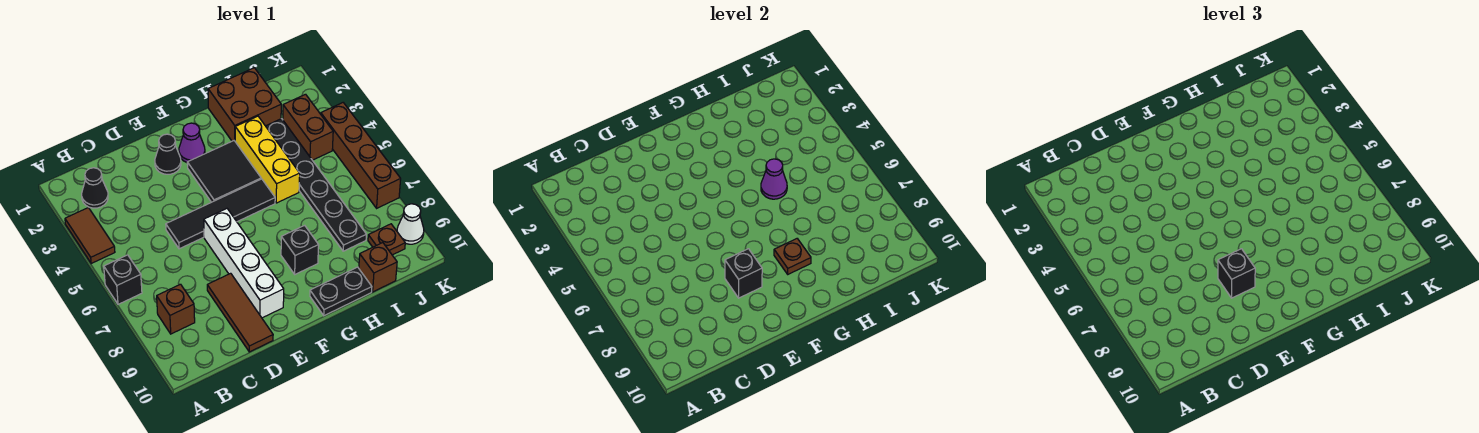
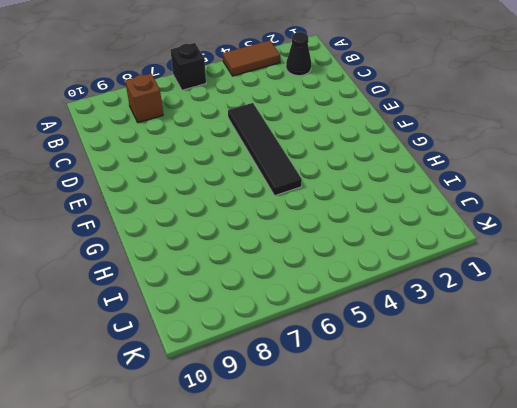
none -> brown tile D8:D10 level 1
none -> black cone E2 level 1
none -> white brick E6:E9 level 1

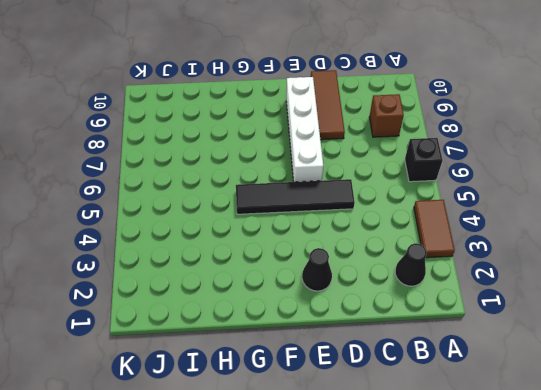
none -> purple cone F2 level 1
none -> black tile F3:G4 level 1
none -> black brick G8 level 1

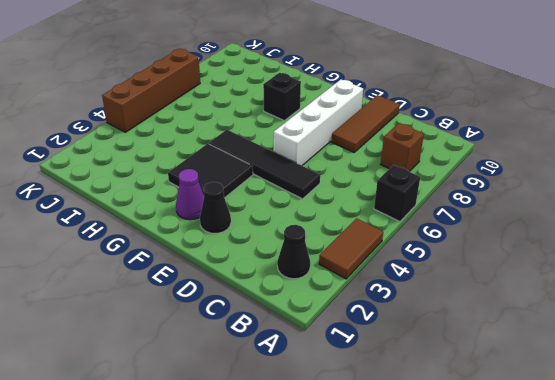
none -> black plate G10:H10 level 1
none -> brown brick H1:I2 level 1
none -> yellow brick H3:H5 level 1

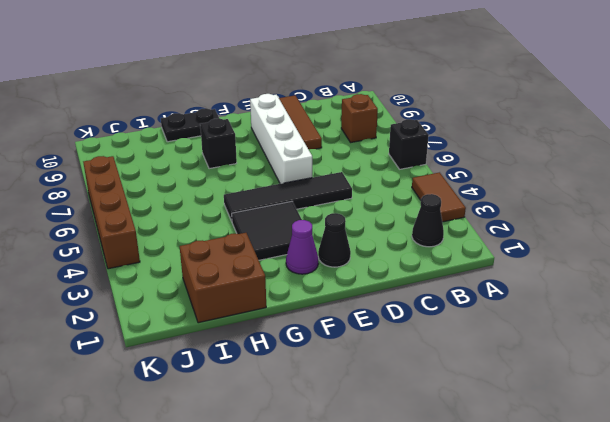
none -> yellow brick H3:H5 level 1
none -> black plate I3:I8 level 1
none -> brown brick I10 level 1

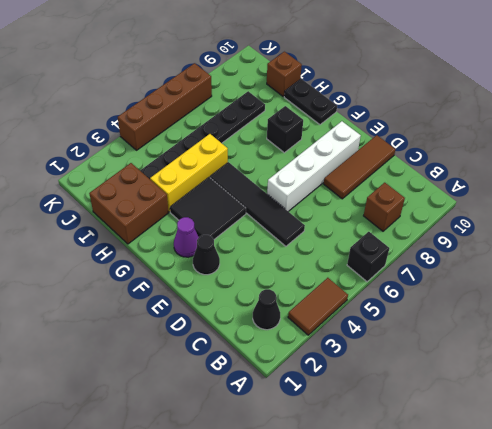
none -> brown brick J3:J4 level 1
none -> brown plate J9 level 1
none -> white cone K9 level 1

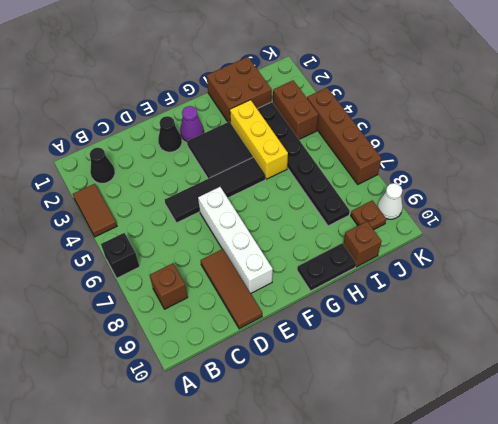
none -> black brick G8 level 1
none -> black brick E8 level 2
none -> brown plate G8 level 2

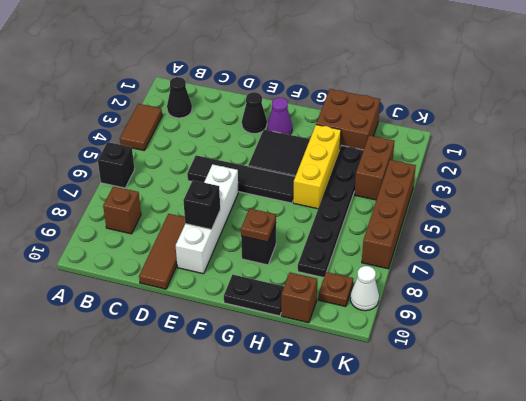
none -> purple cone H5 level 2
none -> black brick E8 level 3

